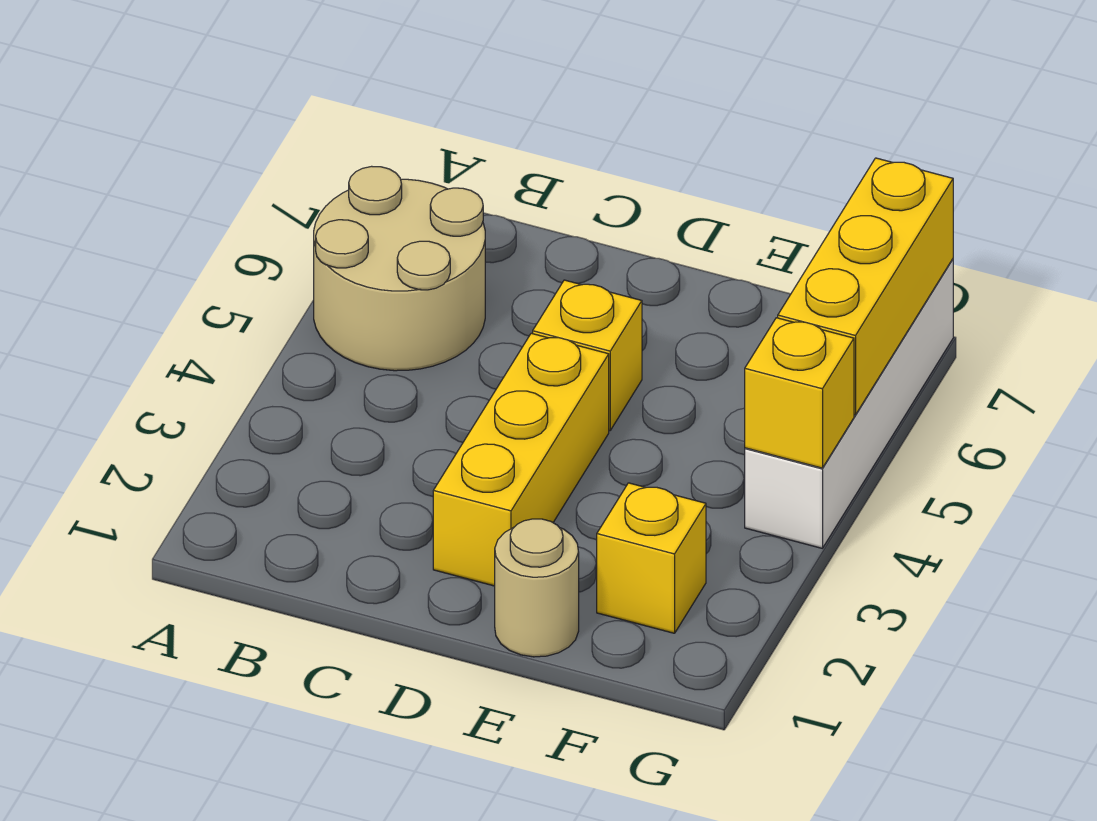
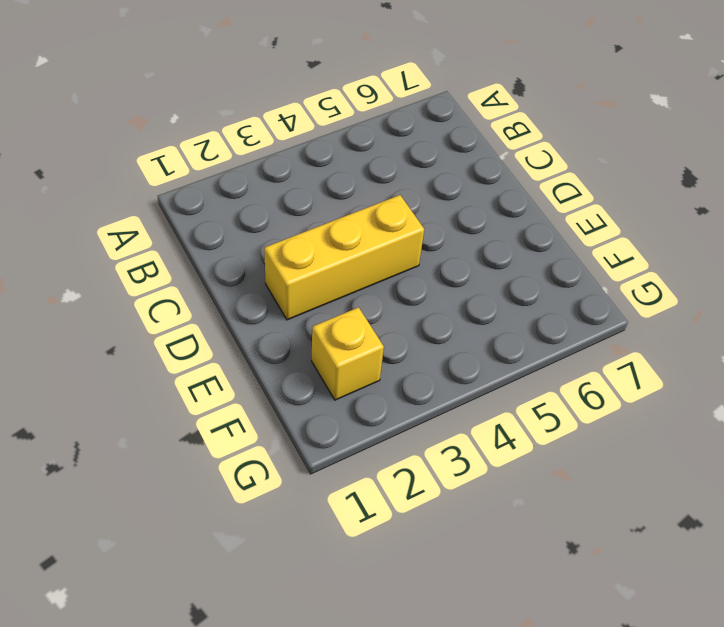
none -> tan round brick A5:B6 level 1
none -> yellow brick D5 level 1

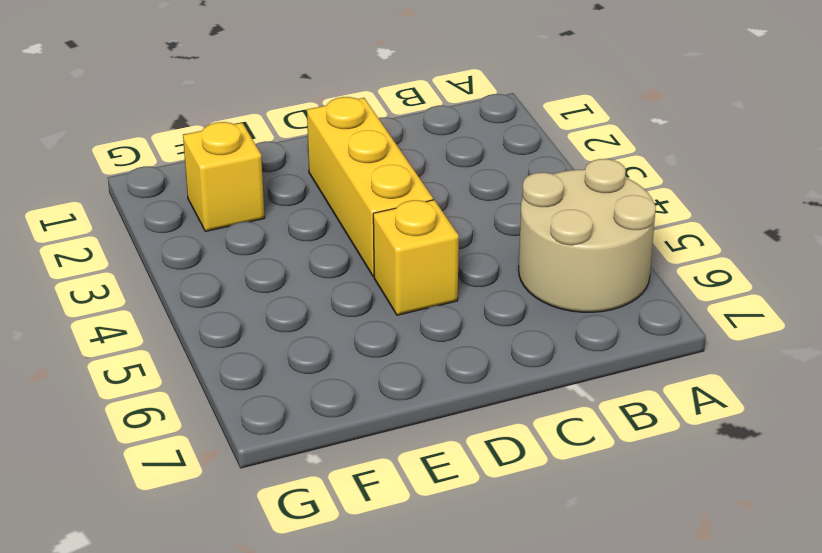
none -> tan round brick E1 level 1
none -> white brick G4:G7 level 1

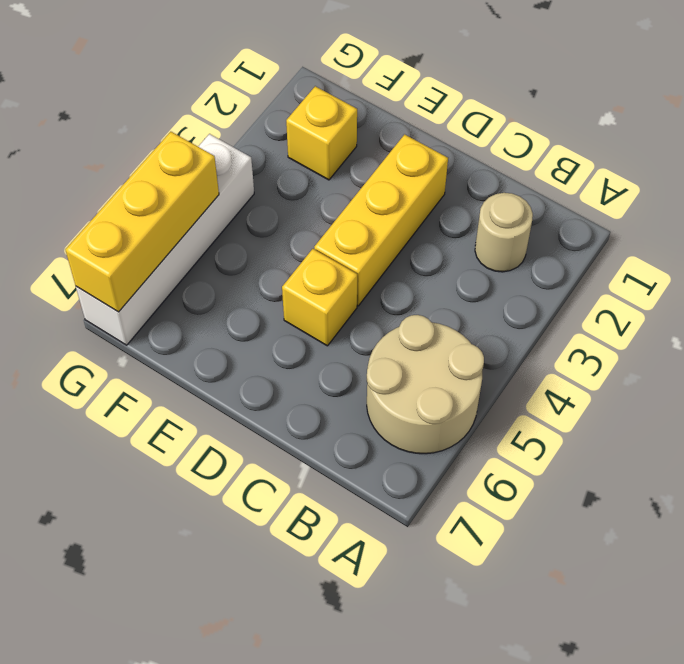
tan round brick B2 level 1 -> tan round brick E1 level 1
none -> yellow brick G4 level 2

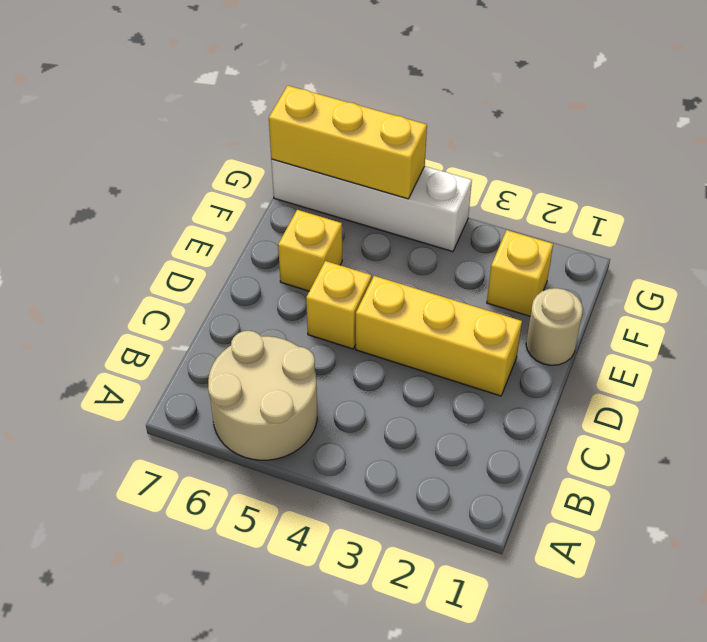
yellow brick E6 level 1 -> yellow brick G4 level 2

